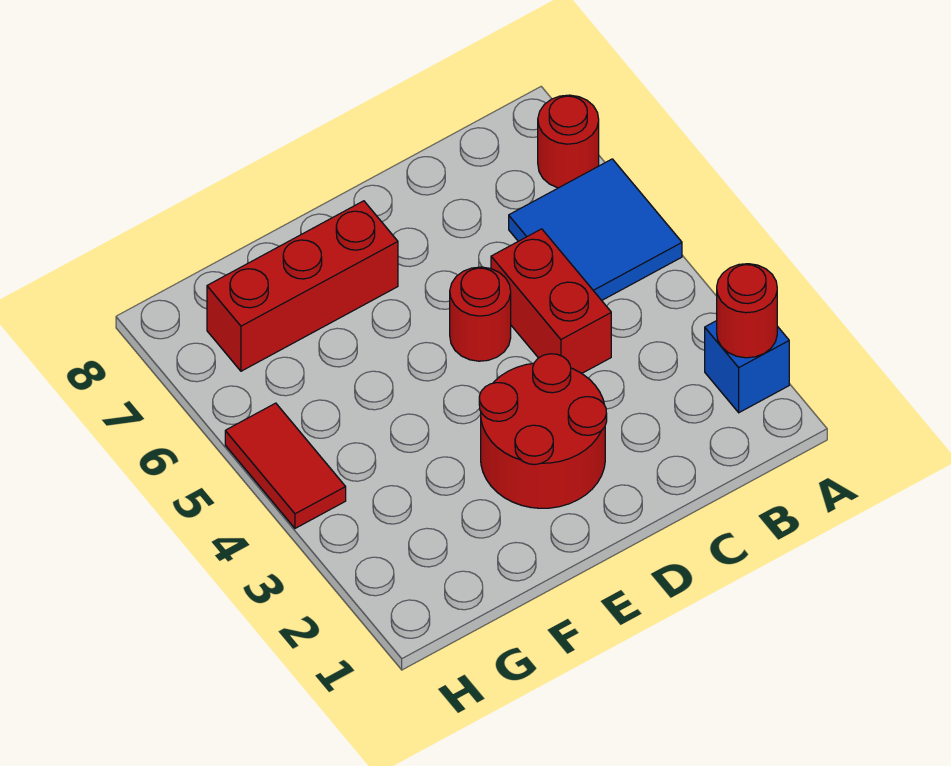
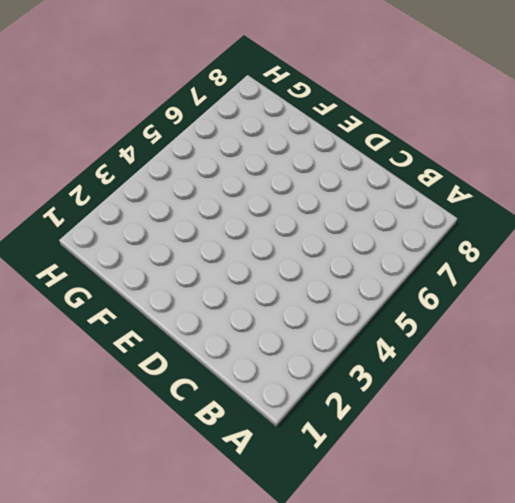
none -> blue brick A2 level 1
none -> blue tile A5:B6 level 1

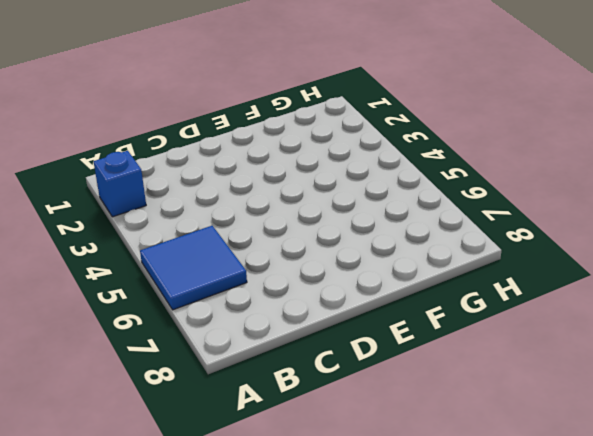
none -> red round brick A7 level 1
none -> red brick C4:C5 level 1

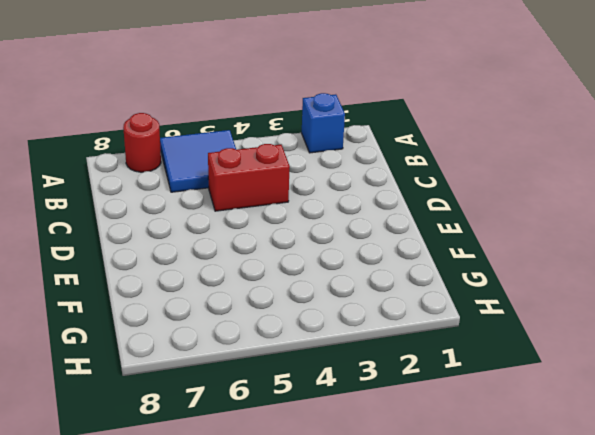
none -> red round brick D2:E3 level 1
none -> red round brick D5 level 1

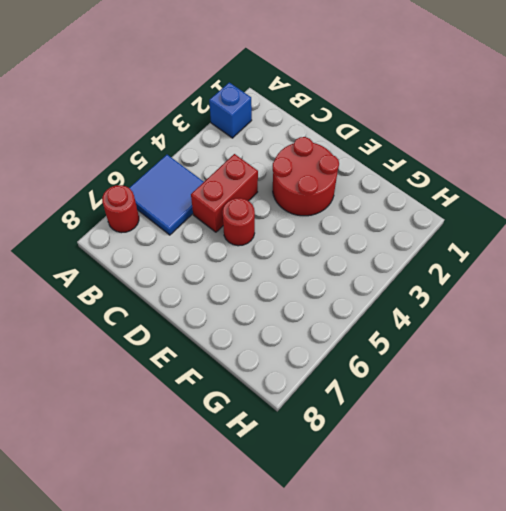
none -> red brick E7:G7 level 1
none -> red tile H4:H5 level 1

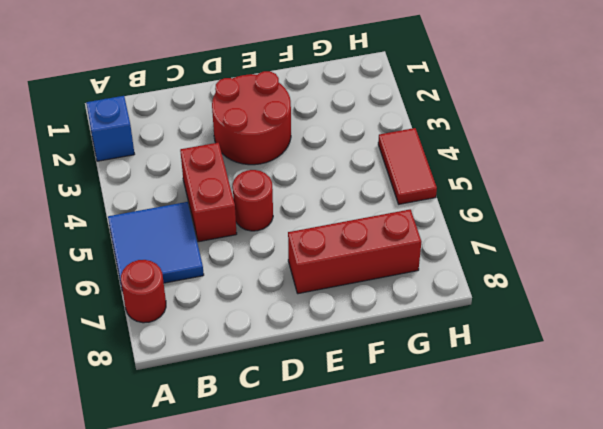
none -> red round brick A2 level 2

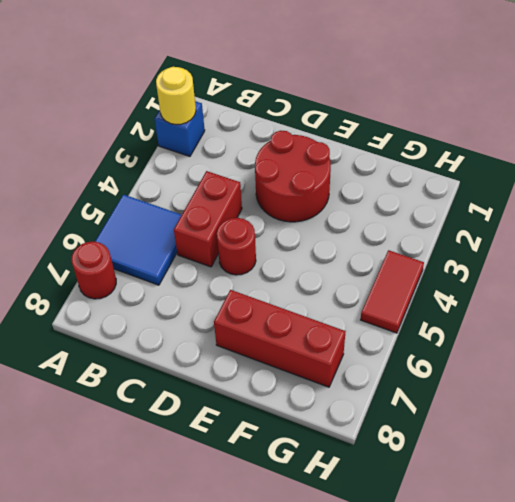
yellow round brick A2 level 2 -> red round brick A2 level 2

